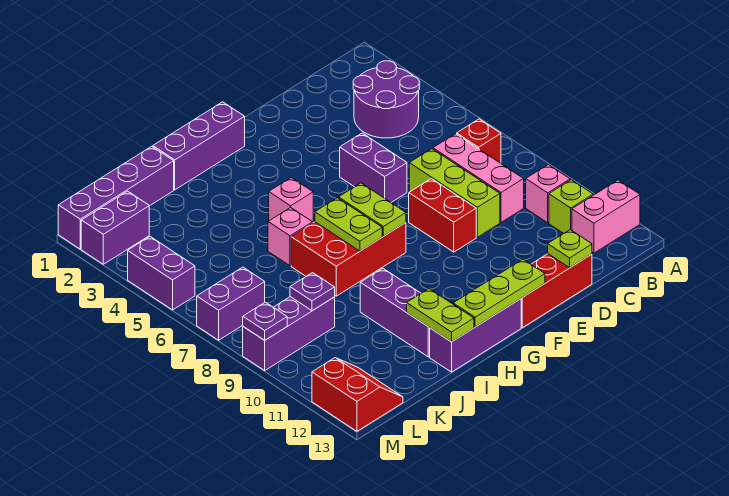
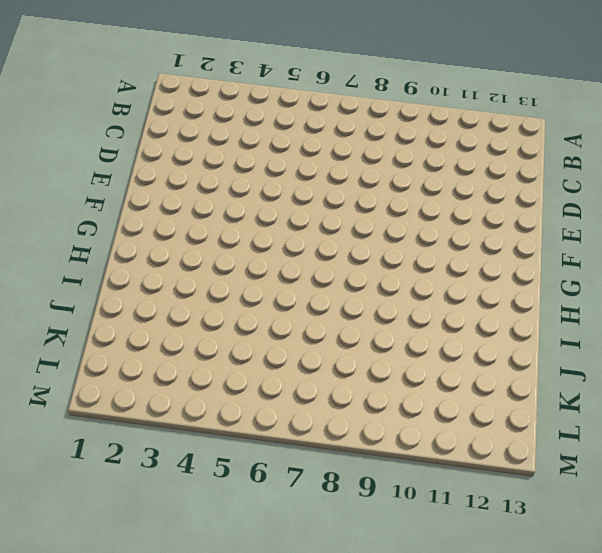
none -> pink brick A12:B12 level 1
none -> purple round brick B3:C4 level 1
none -> red brick B7 level 1

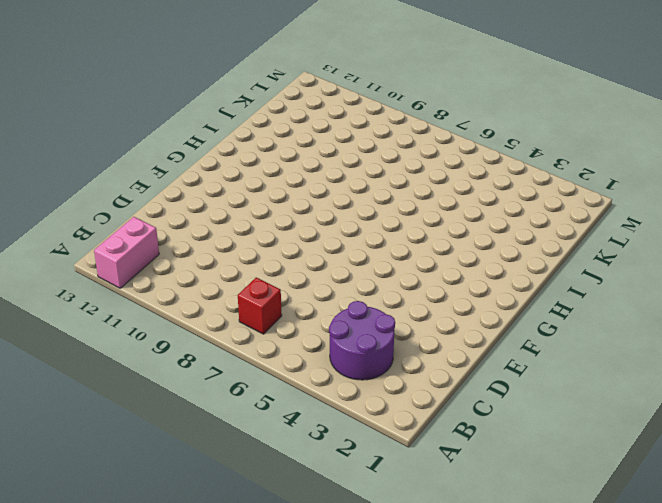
none -> pink brick B10 level 1
none -> lime brick B11 level 1
none -> pink brick C7:C9 level 1

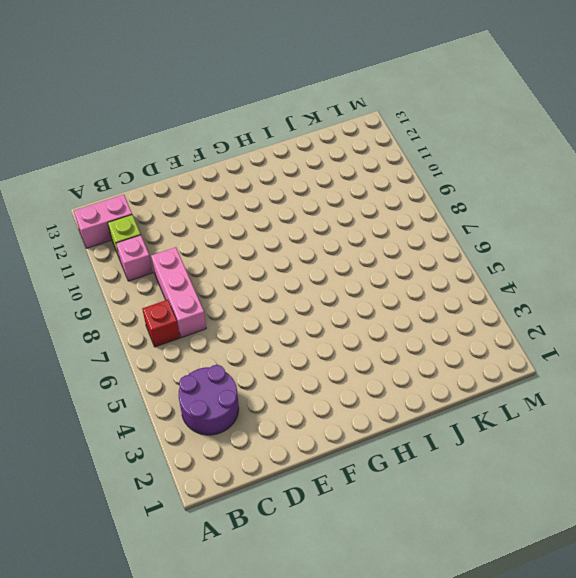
none -> lime brick D7:D9 level 1
none -> red brick D13:F13 level 1
none -> purple brick E5:E6 level 1

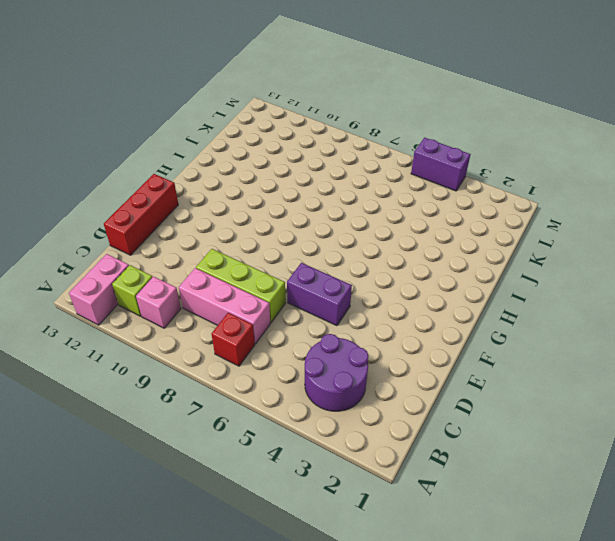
none -> red brick E8:E9 level 1
none -> purple brick G1:I1 level 1
none -> red brick G7:I8 level 1

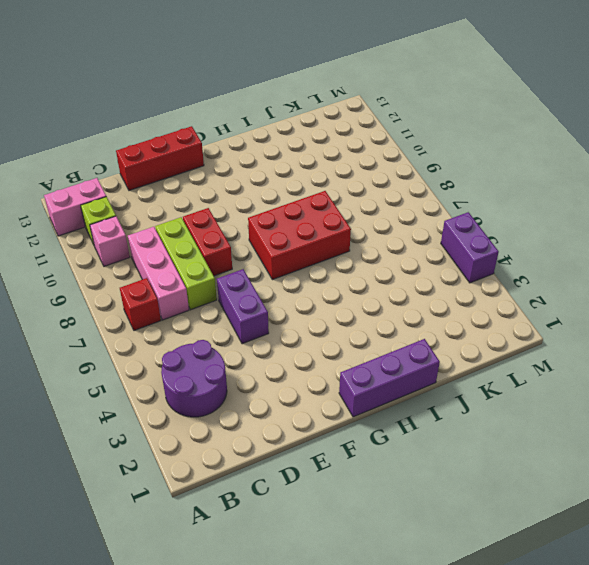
none -> purple brick G13:I13 level 1
none -> pink brick H5 level 1
none -> pink brick I6 level 1

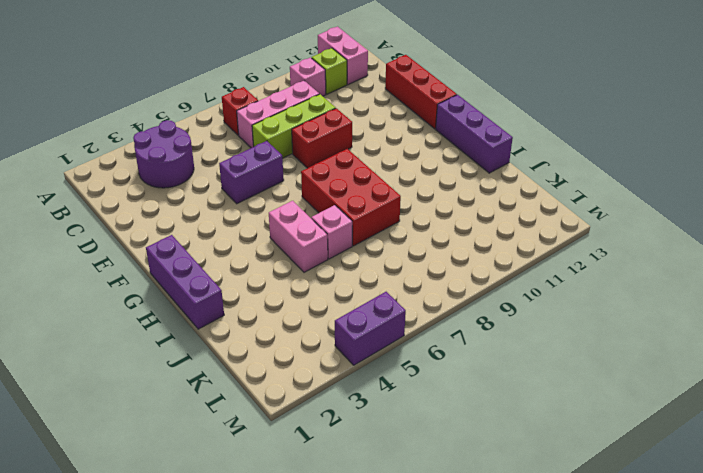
pink brick H5:I5 level 1 -> pink brick H5 level 1
none -> purple brick I10:I12 level 1
none -> purple brick J1:M1 level 1
none -> purple brick K9:M9 level 1

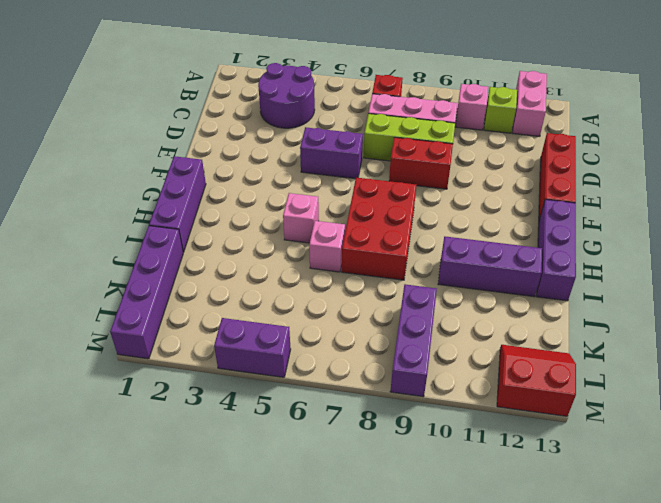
none -> purple brick L2:M2 level 1
none -> purple brick L7:M7 level 1
none -> lime plate D13 level 2

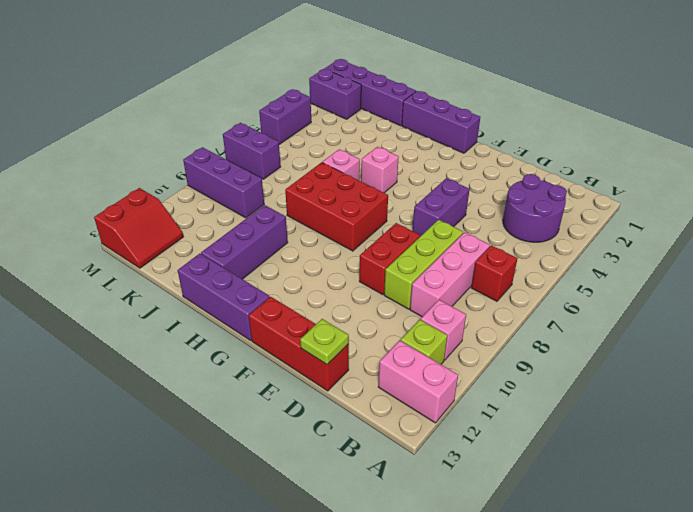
none -> lime plate F13:H13 level 2
none -> lime plate G7:G8 level 2
none -> lime plate H7:H8 level 2

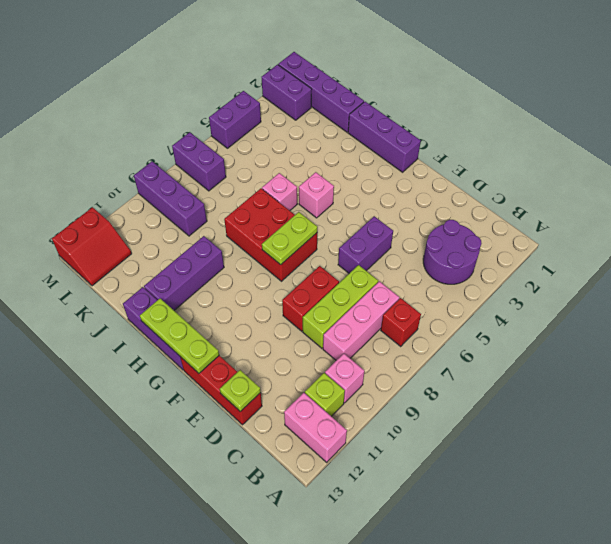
none -> lime plate H7:H8 level 2
none -> lime plate I12:I13 level 2
none -> purple plate K9 level 2

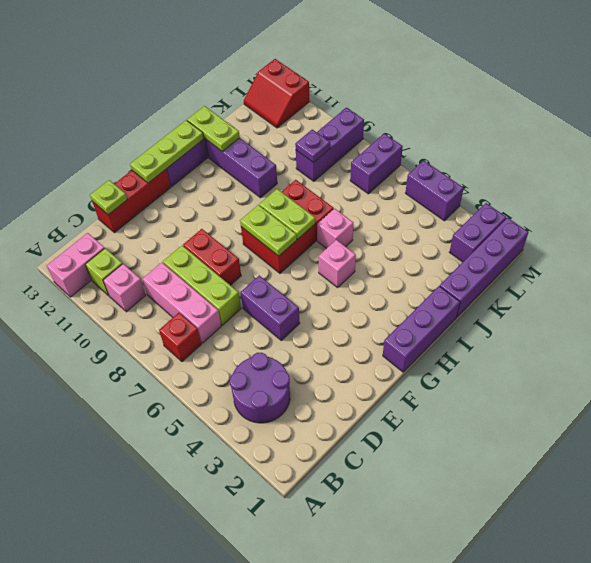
none -> purple plate M9 level 2

